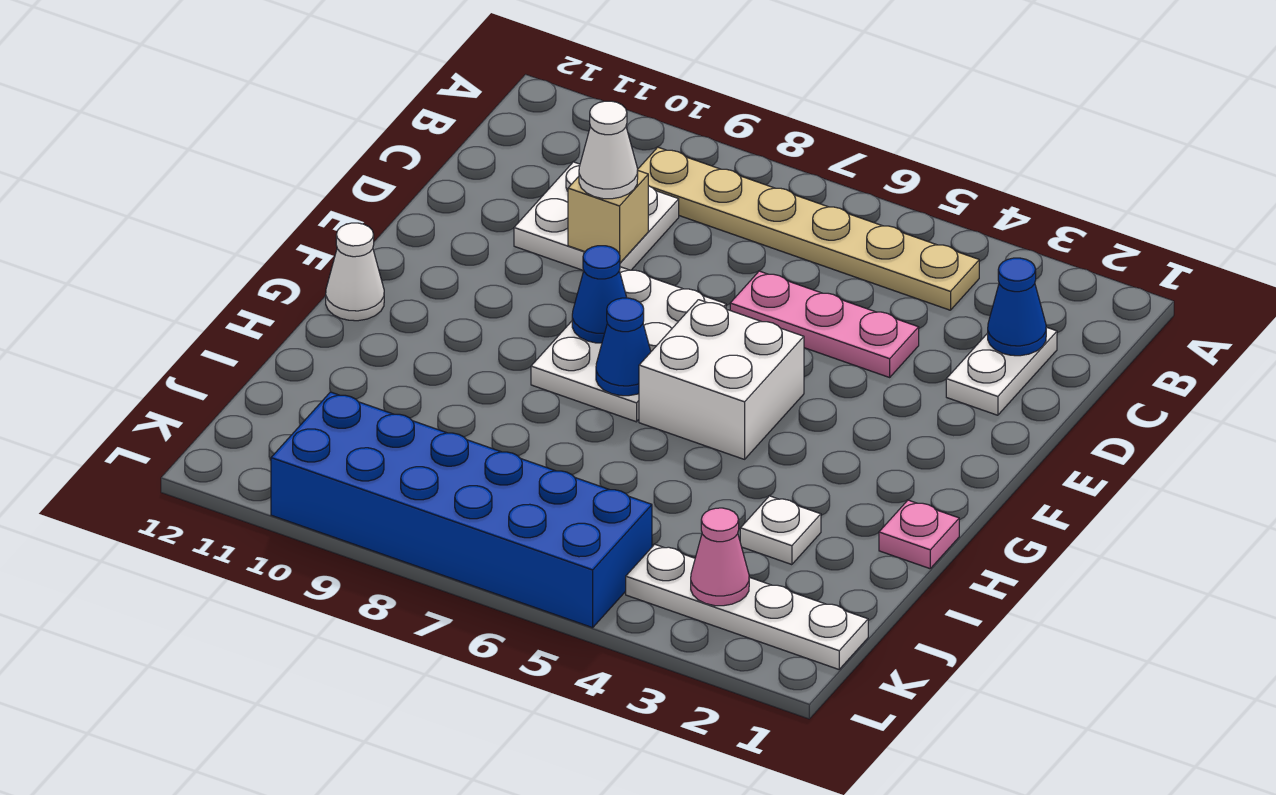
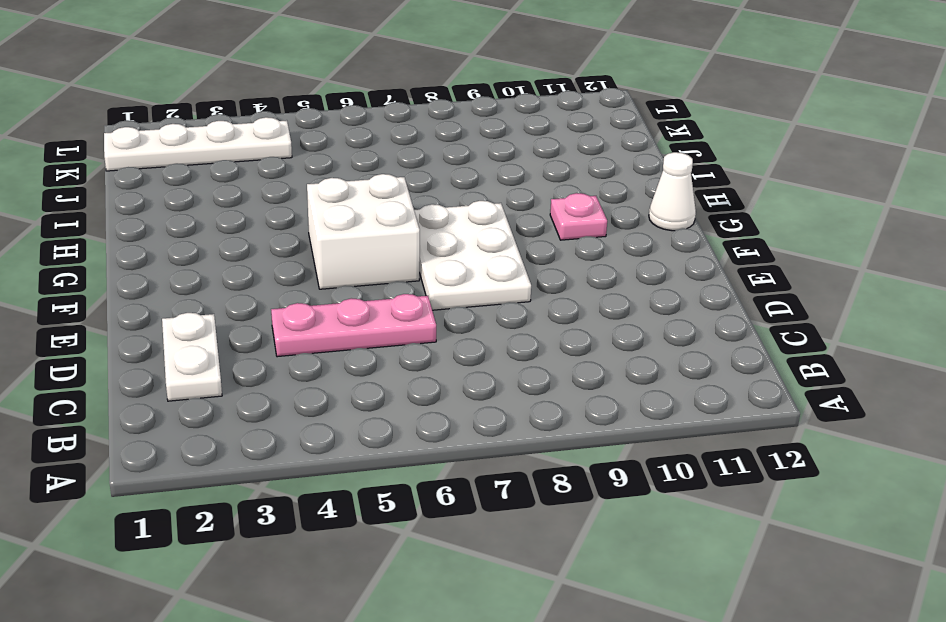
pink plate G10 level 1 -> pink plate H1 level 1
none -> tan plate B4:B9 level 1
none -> white plate C9:D10 level 1
none -> white plate I3 level 1

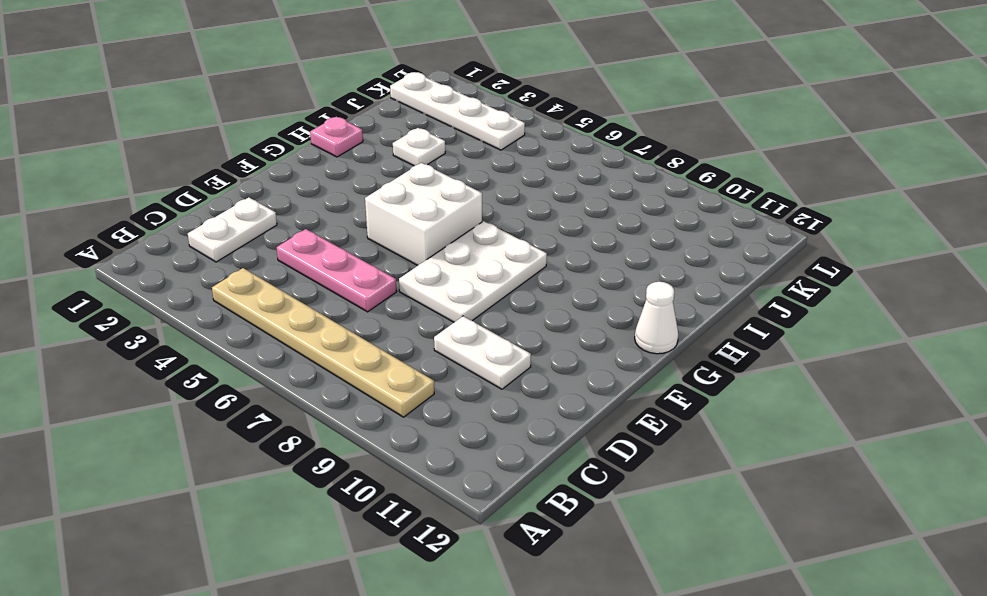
white plate D9:D10 level 1 -> white plate C9:D10 level 1
none -> blue brick K5:L10 level 1
none -> blue cone C2 level 2
none -> tan brick D9 level 2

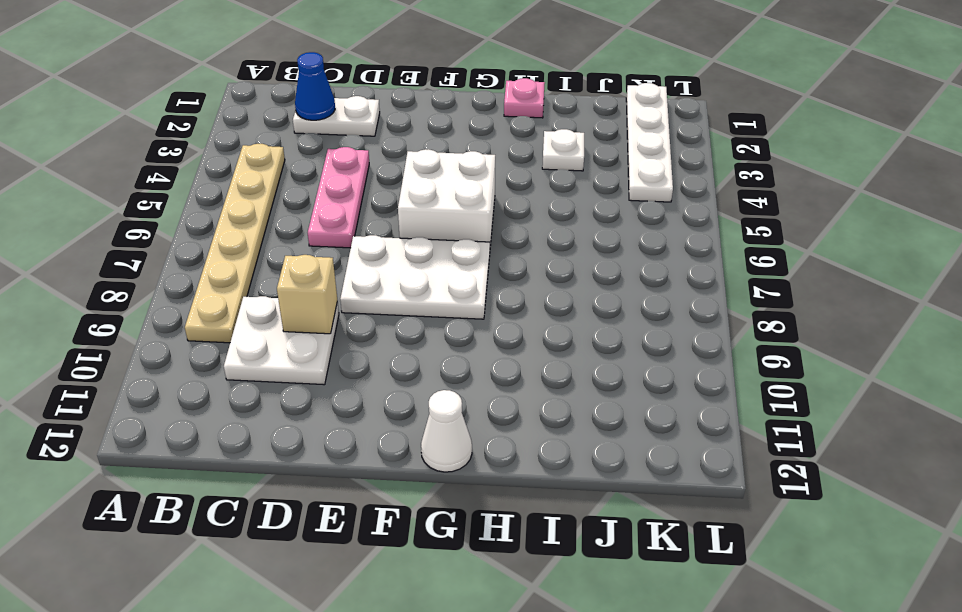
none -> blue brick K5:L10 level 1
none -> blue cone F8 level 2
none -> blue cone G7 level 2

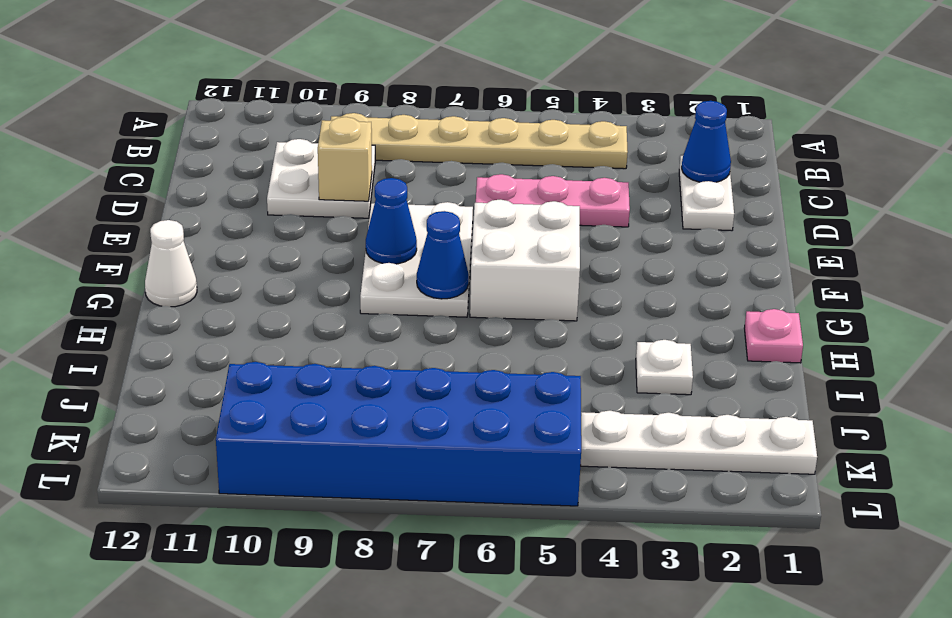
none -> pink cone K3 level 2
none -> white cone D9 level 3

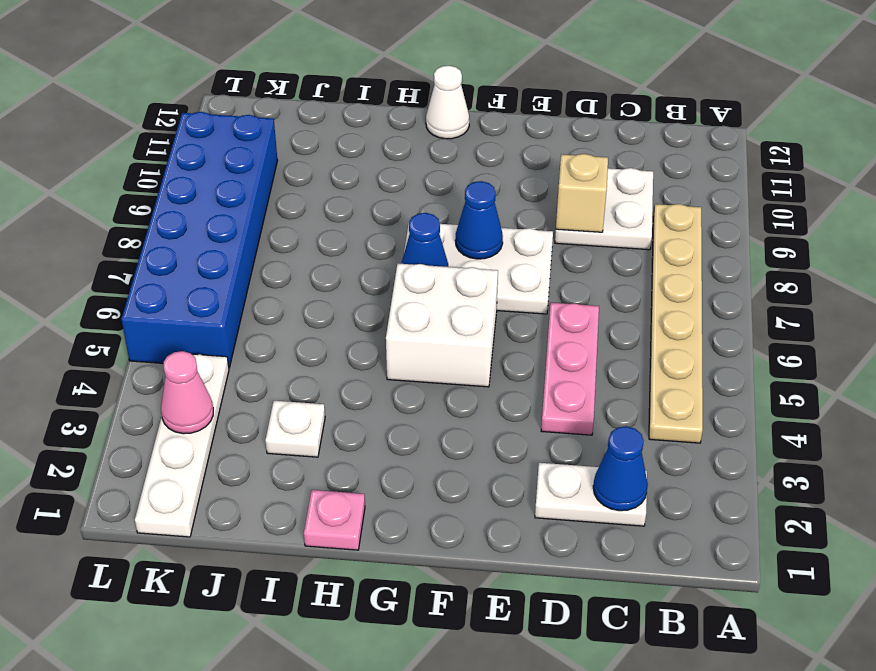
none -> white cone D9 level 3

